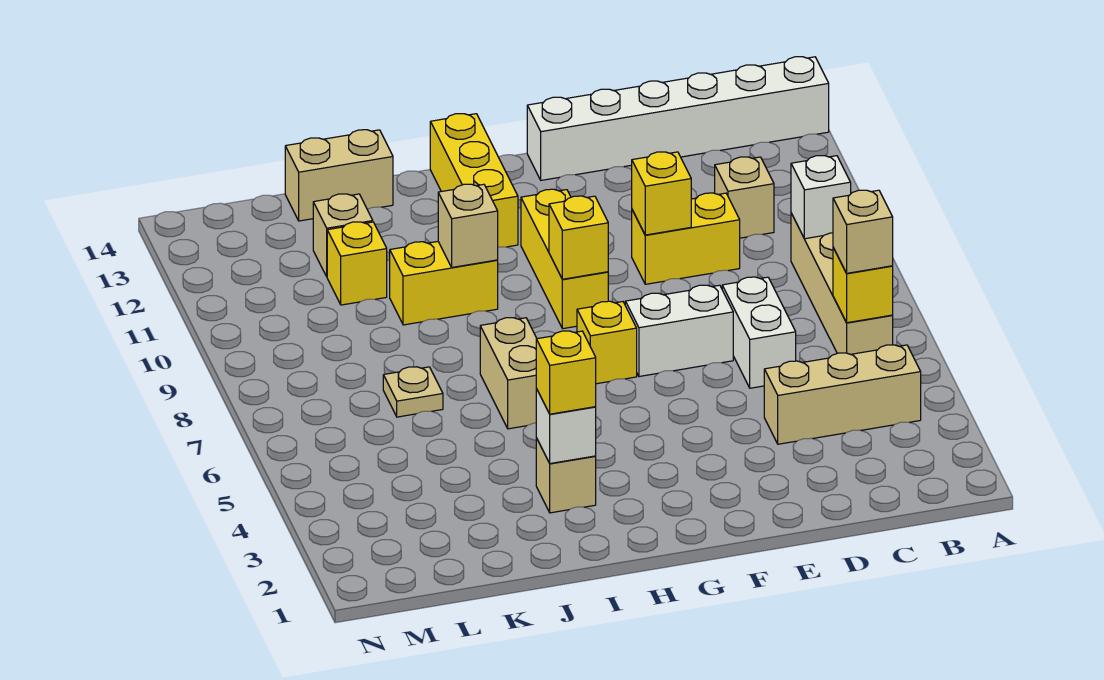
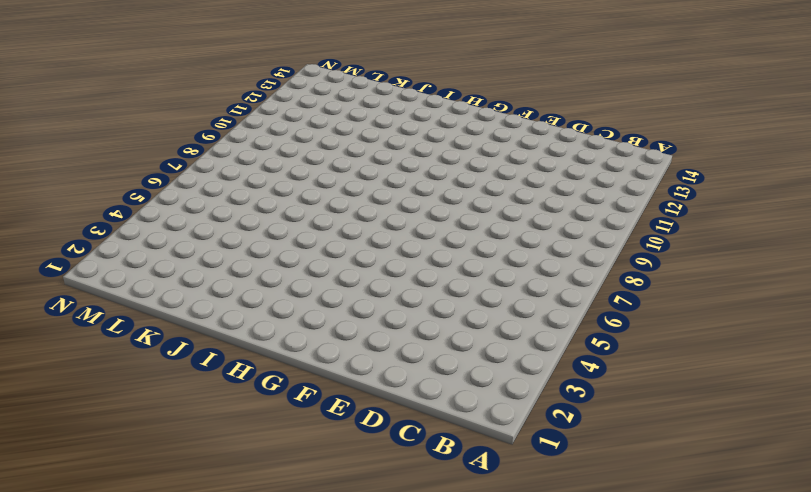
none -> white brick A14:F14 level 1
none -> tan brick B4:D4 level 1
none -> tan brick B6:B9 level 1

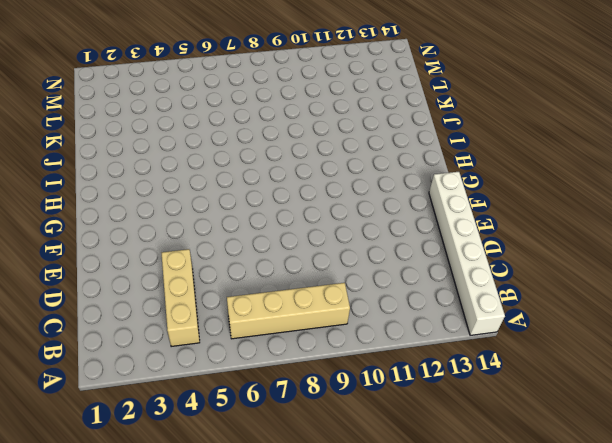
none -> tan brick C11 level 1
none -> white brick D6:D7 level 1
none -> yellow brick D10:E10 level 1

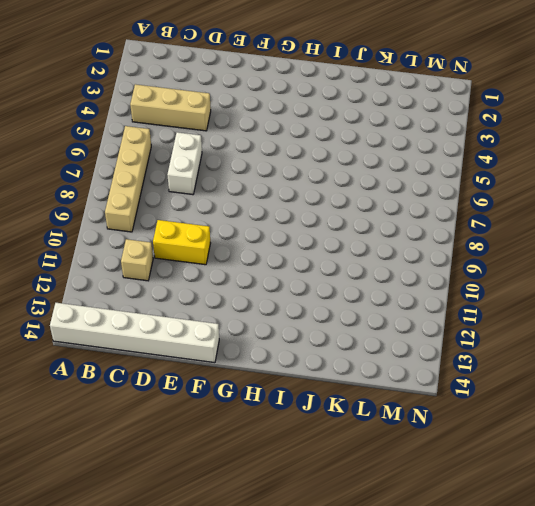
none -> white brick E7:F7 level 1
none -> yellow brick G7 level 1
none -> yellow brick G9:G11 level 1

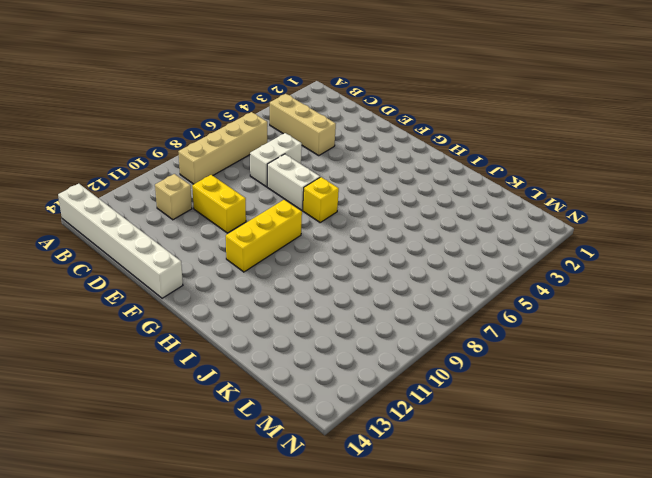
none -> yellow brick H12:H14 level 1
none -> tan brick I3 level 1
none -> tan brick I6:I7 level 1

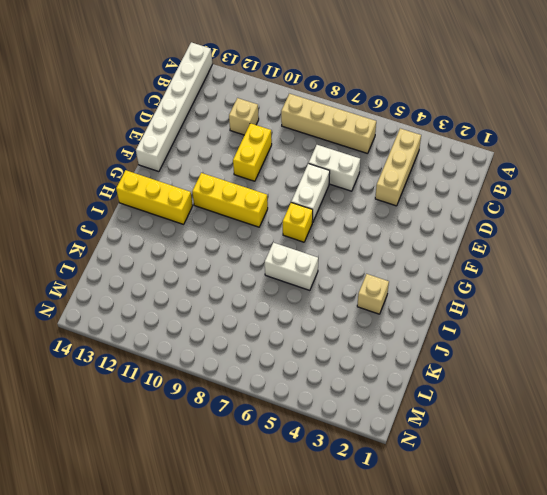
white brick I6:I7 level 1 -> tan brick I6:I7 level 1
none -> yellow brick I10:J10 level 1
none -> tan brick J14:K14 level 1
none -> tan plate K7 level 1

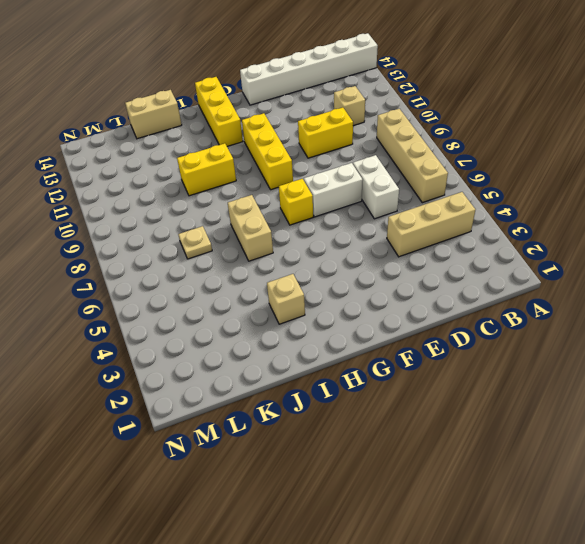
none -> yellow brick K11 level 1
none -> tan brick K12 level 1
none -> yellow brick B6 level 2

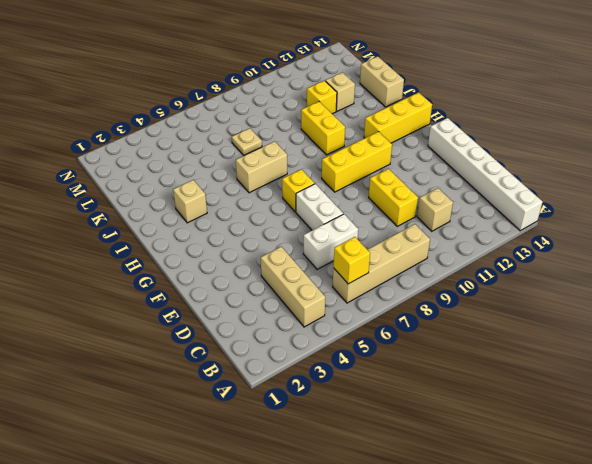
none -> white brick B9 level 2
none -> yellow brick E10 level 2
none -> yellow brick G9 level 2

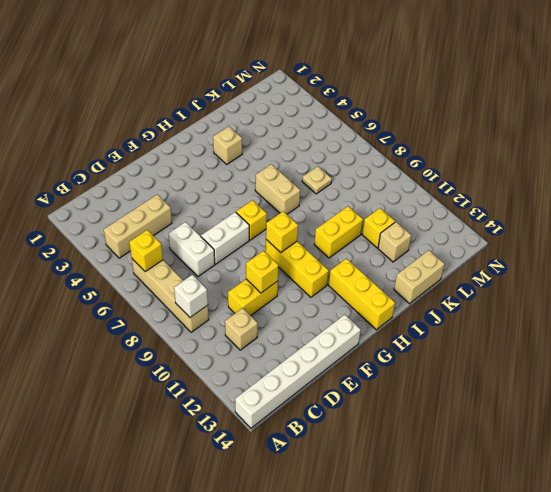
none -> white brick I3 level 2
none -> tan brick I10 level 2
none -> tan brick B6 level 3

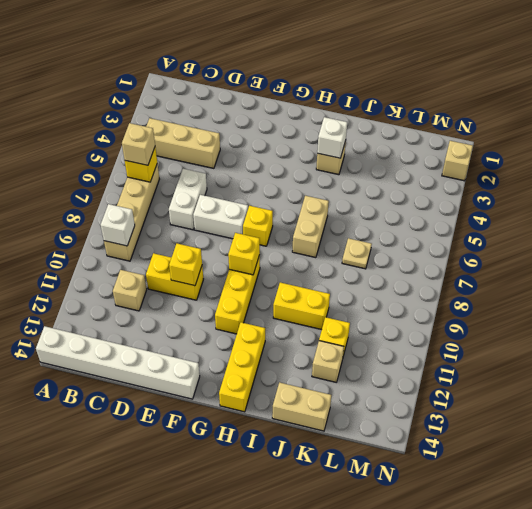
tan brick N2 level 1 -> tan brick I10 level 2
none -> yellow brick I3 level 3

